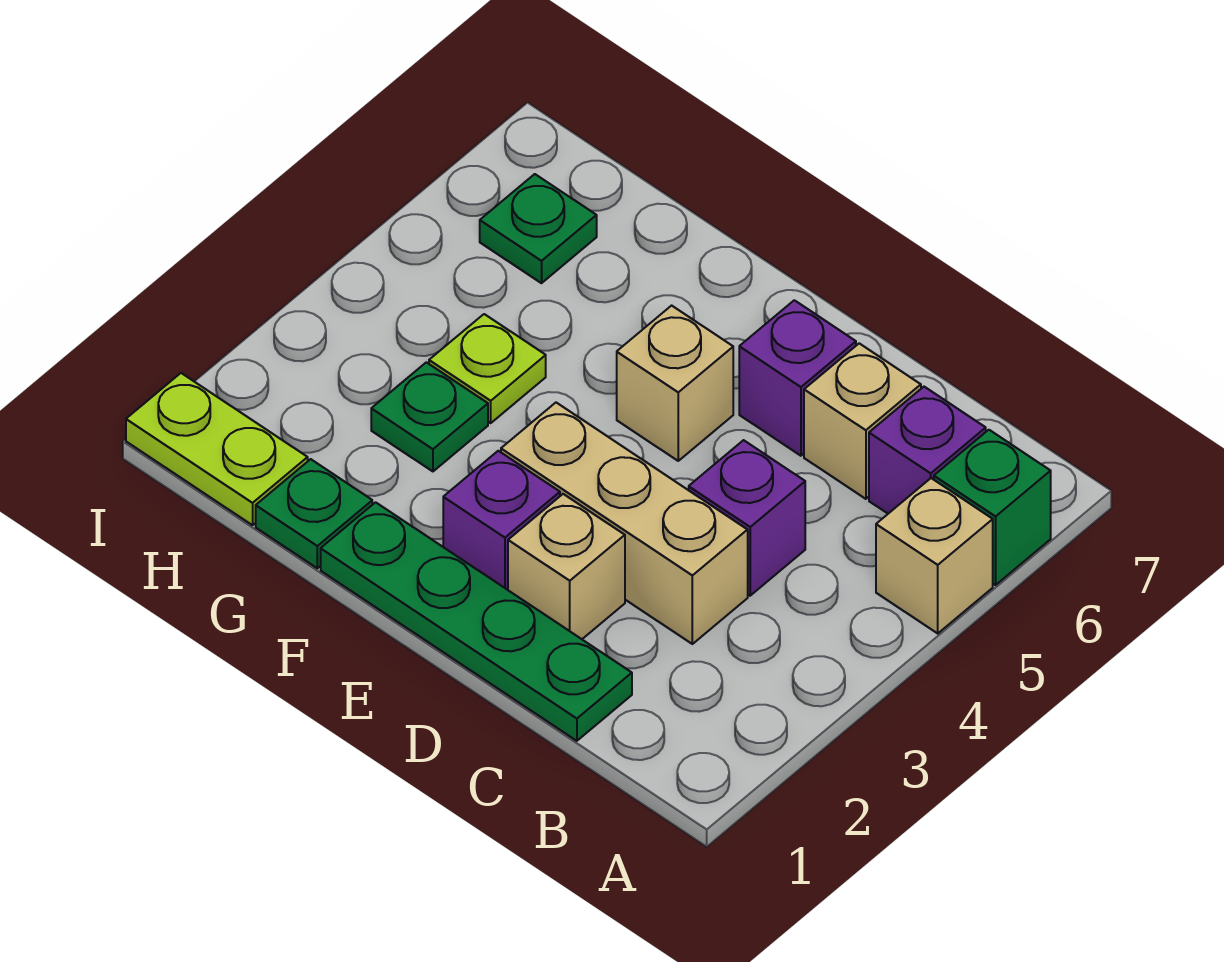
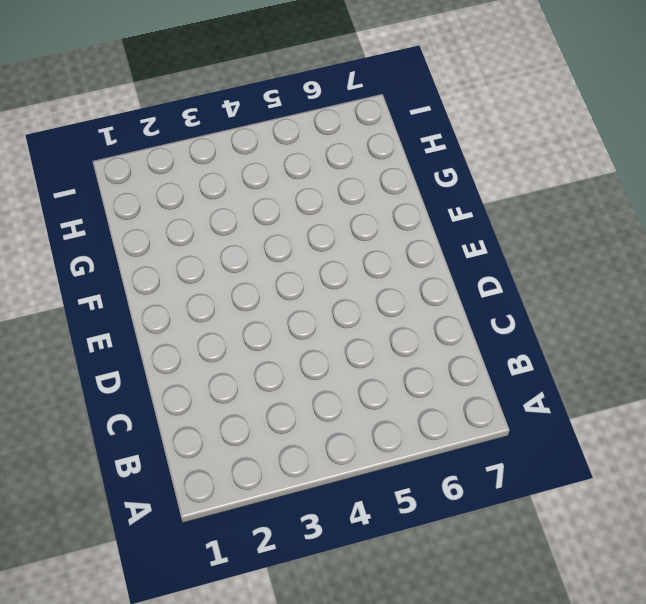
none -> tan brick A5 level 1
none -> green brick A6 level 1
none -> purple brick B6 level 1

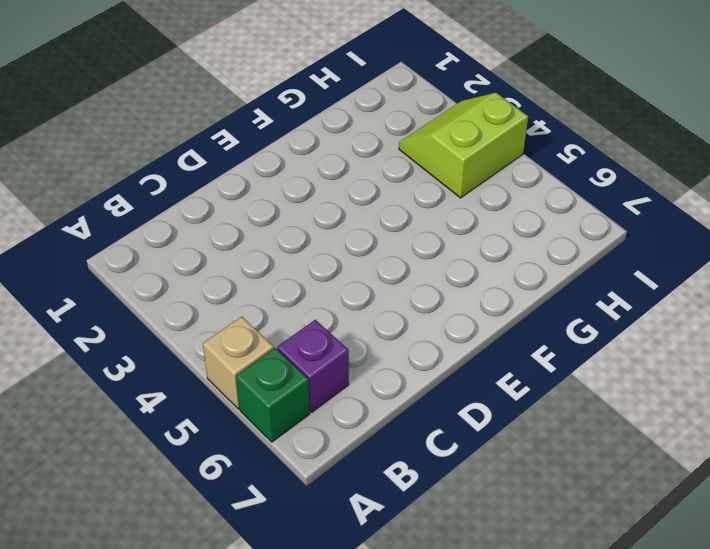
lime slope H3:I4 level 1 top 4 -> none
none -> green plate C1:F1 level 1
none -> tan brick C3:E3 level 1
none -> purple brick C4 level 1

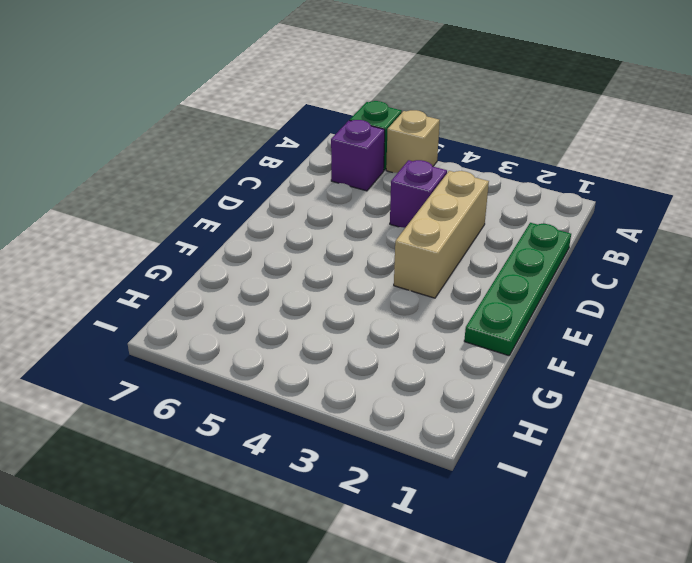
none -> tan brick C6 level 1
none -> tan brick D2 level 1
none -> purple brick D6 level 1

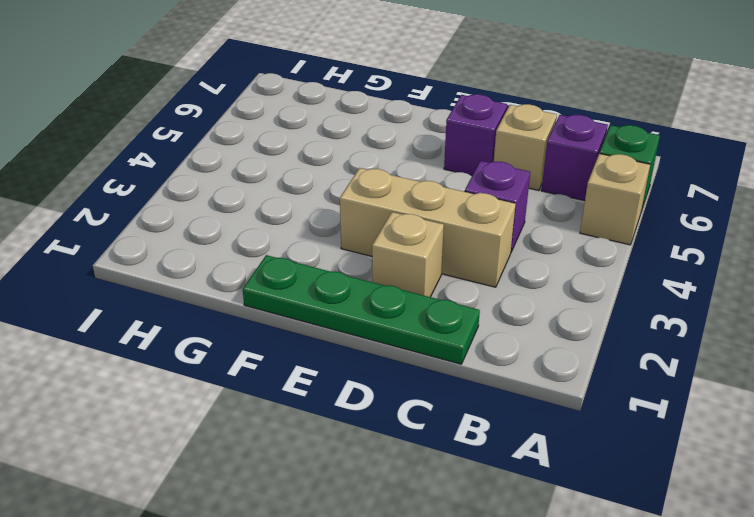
none -> purple brick E2 level 1
none -> tan brick E5 level 1
none -> green plate G1 level 1

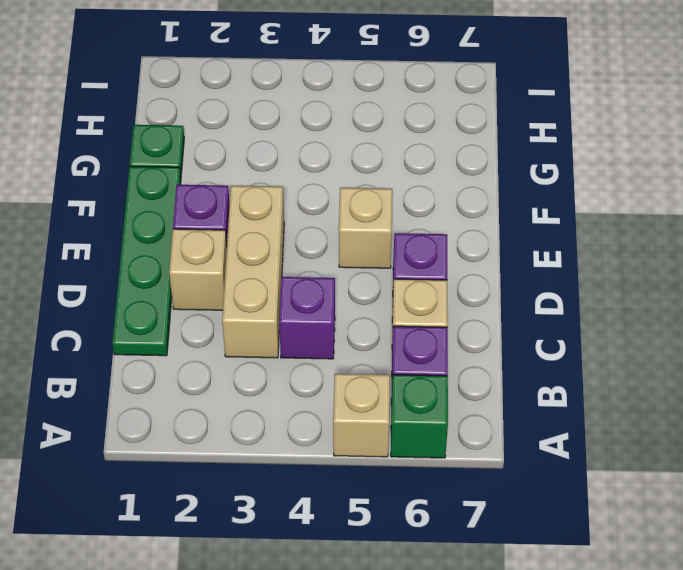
none -> green plate G3 level 1
none -> lime plate G4 level 1
none -> lime plate H1:I1 level 1

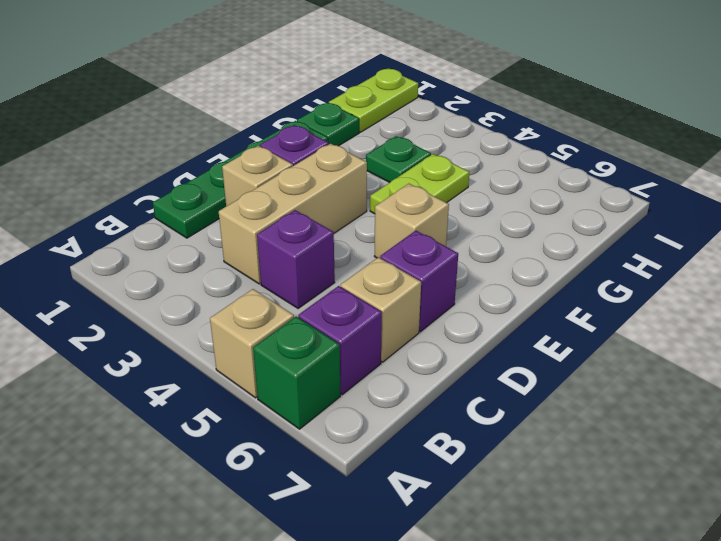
lime plate F4:G4 level 1 -> lime plate G4 level 1
none -> green plate H6 level 1

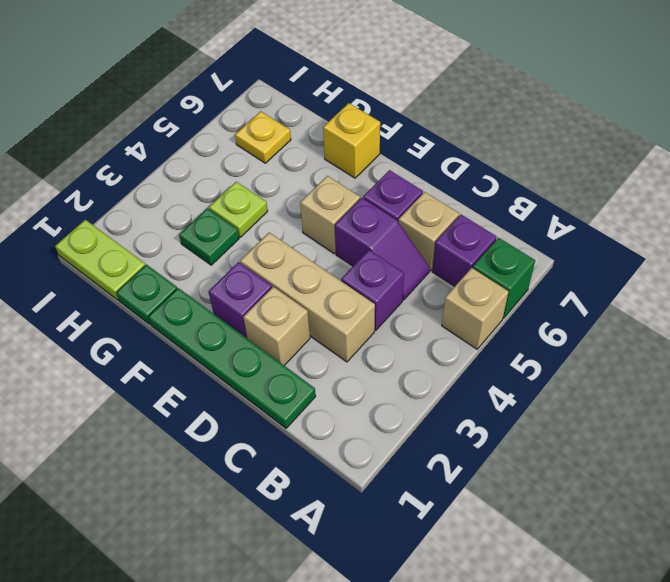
purple slope C5:D5 level 1 top D -> none
yellow brick F7 level 1 -> none
yellow plate H6 level 1 -> green plate H6 level 1

